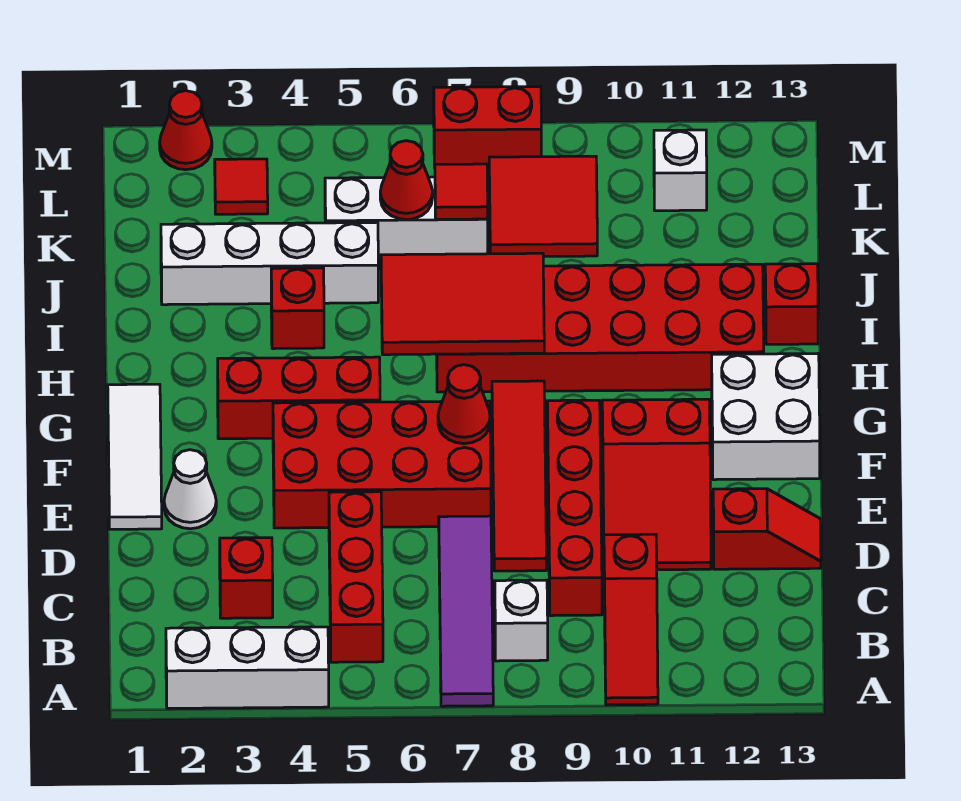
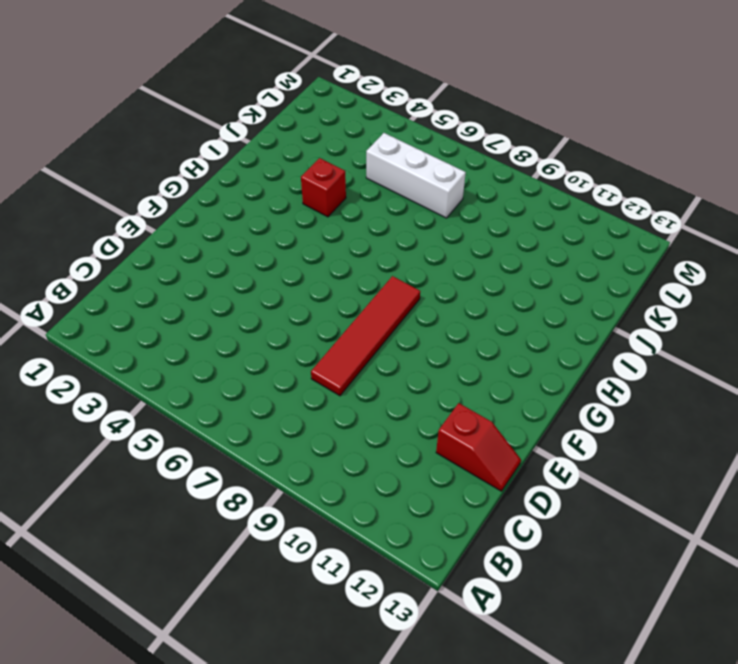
none -> white brick A2:A4 level 1
none -> purple tile A7:D7 level 1
none -> red slope A10:C10 level 1 top C

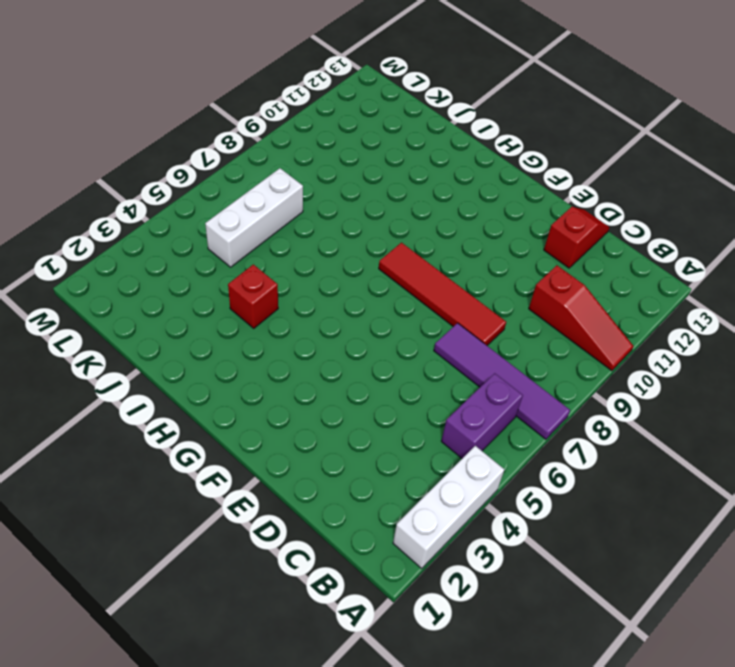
purple brick B5:B6 level 1 -> red brick B5:D5 level 1
none -> white brick B8 level 1
none -> red brick C3 level 1
none -> red brick C9:F9 level 1

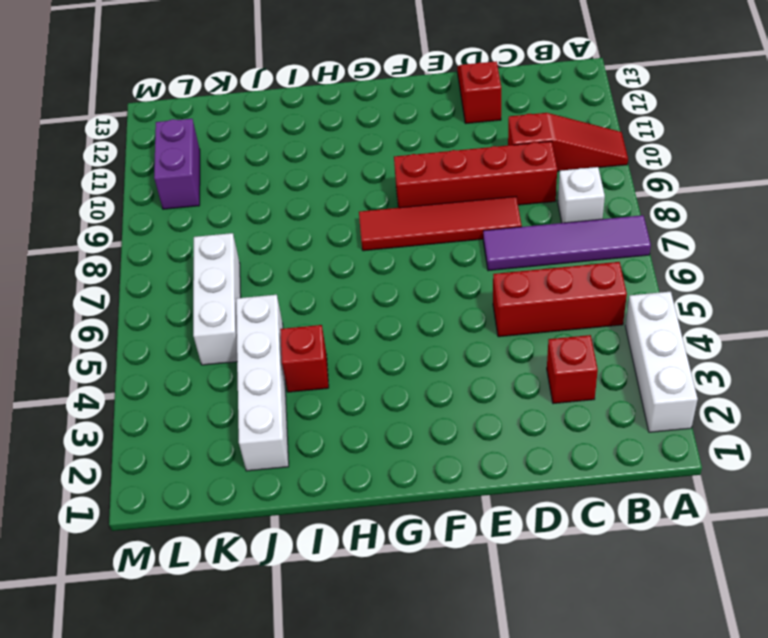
purple brick L10:L11 level 1 -> white brick L11 level 1
none -> red slope D10:F11 level 1 top F
none -> white tile E1:G1 level 1
none -> white cone E2 level 1

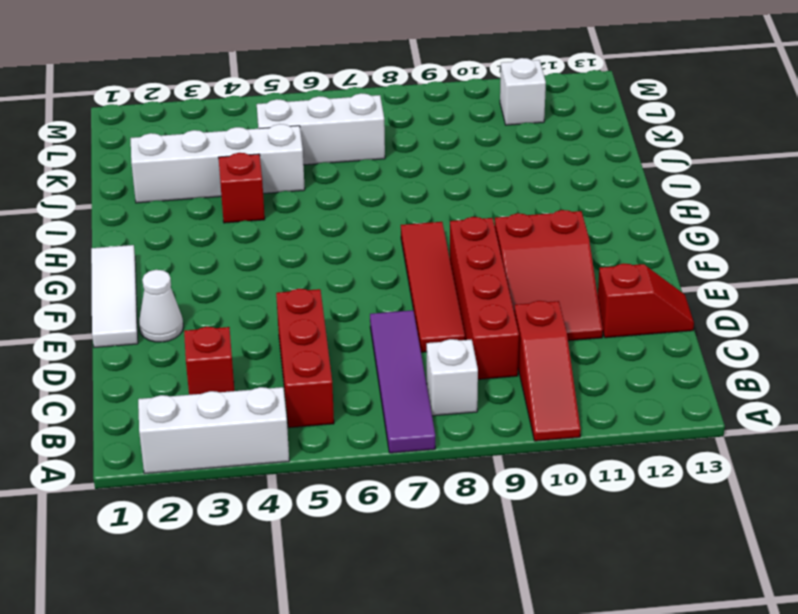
none -> red brick E4:F7 level 1
none -> white brick F12:G13 level 1
none -> red brick G3:G5 level 1

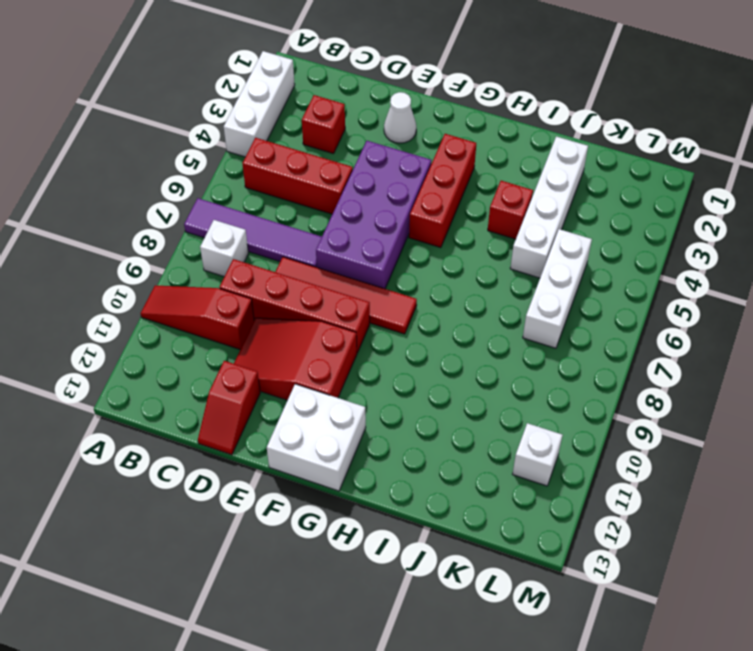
purple brick E4:F7 level 1 -> red brick E4:F7 level 1
none -> white tile E1:G1 level 1
none -> red brick H7:I12 level 1
none -> red brick I13 level 1

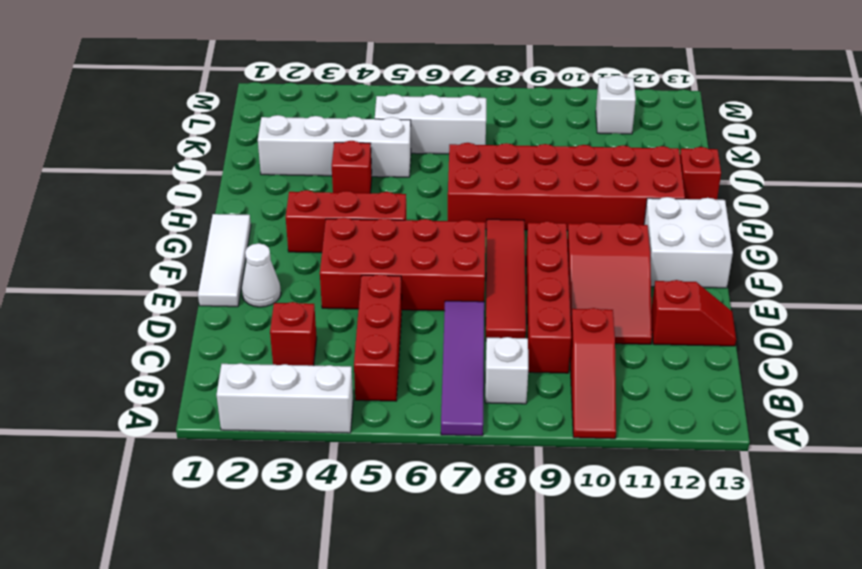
none -> red tile K8:L9 level 1
none -> red tile L3 level 1
none -> red cone M2 level 1

